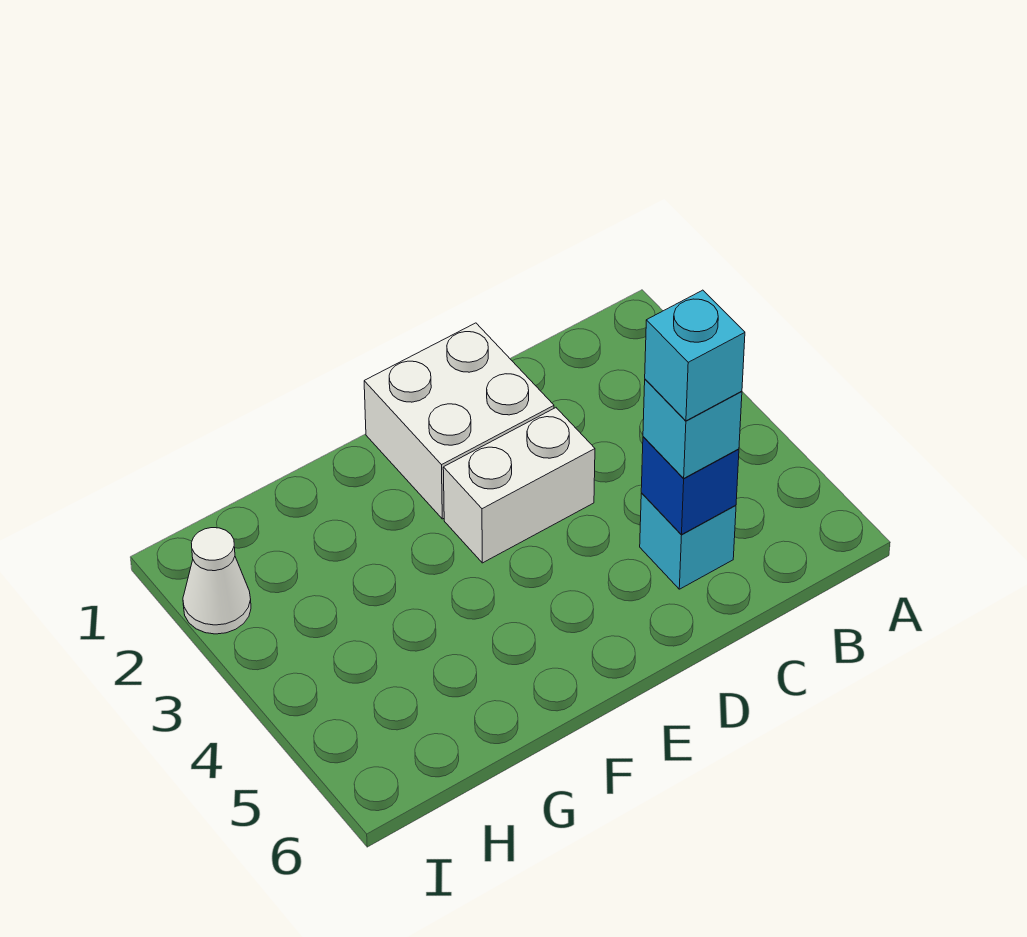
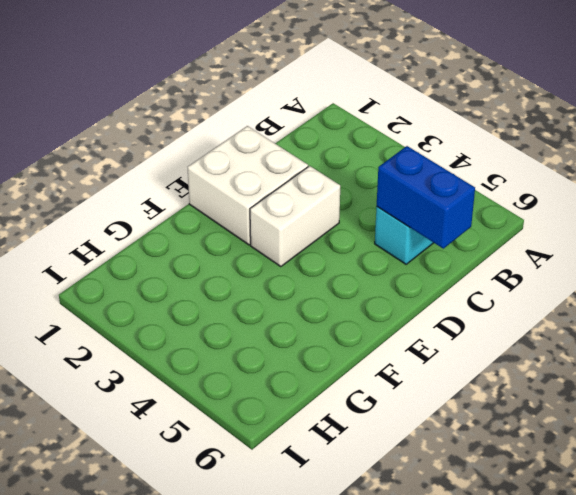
blue brick C5:C6 level 2 -> blue brick C5 level 2
none -> white cone I2 level 1
none -> cyan brick C5 level 3

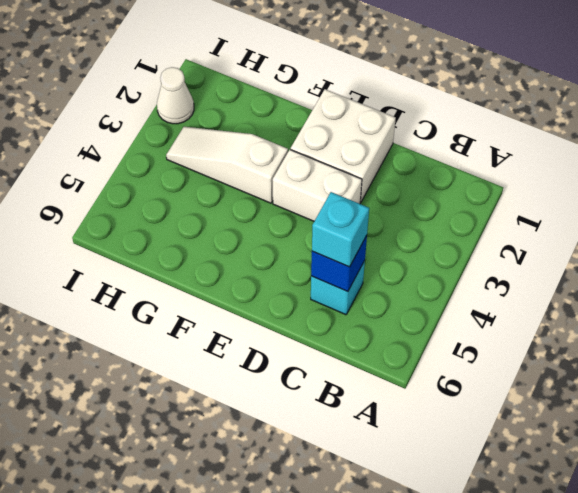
white slope F3:H3 level 1 top F -> none
none -> cyan brick C5 level 4

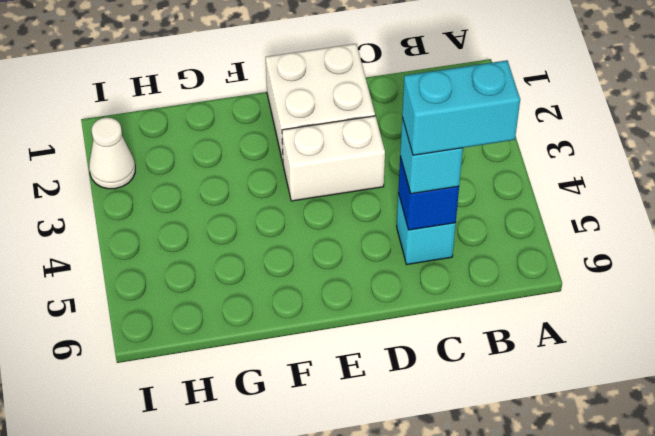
cyan brick B5:C5 level 4 -> cyan brick C5 level 4

